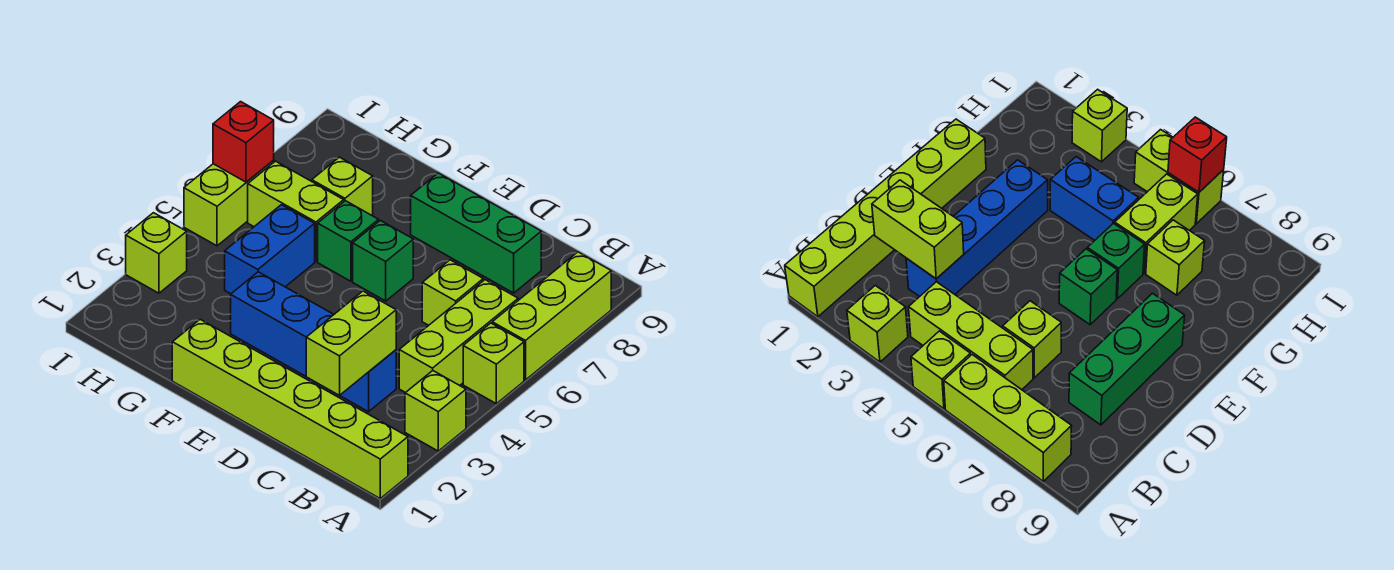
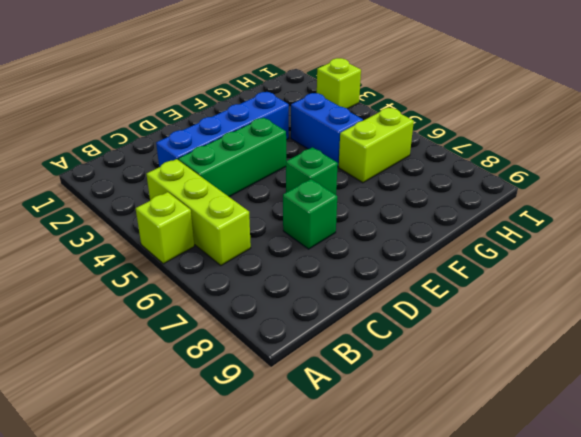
green brick C4:E4 level 1 -> green brick C8:E8 level 1
green brick D7 level 1 -> green brick F6 level 1
none -> lime brick A1:F1 level 1
none -> lime brick A3 level 1
none -> lime brick A6:A8 level 1

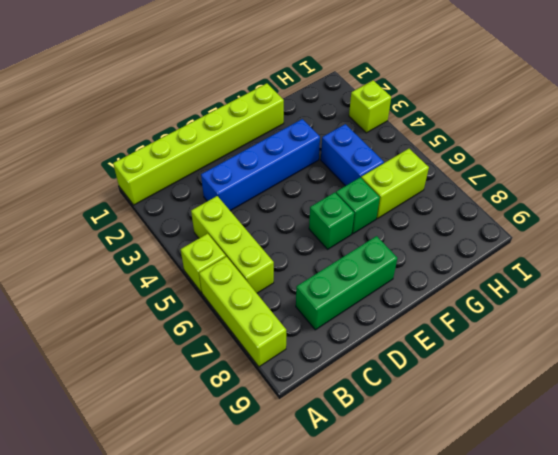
none -> lime brick A3 level 1
none -> lime brick C6 level 1
none -> lime brick G7 level 1

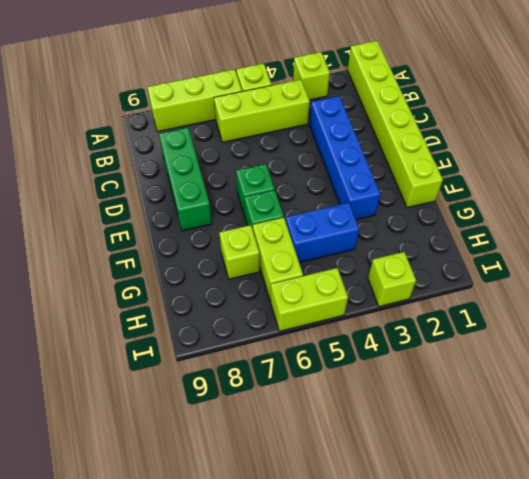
none -> lime brick C6 level 1
none -> lime brick C2:C3 level 2
none -> red brick I6 level 2

